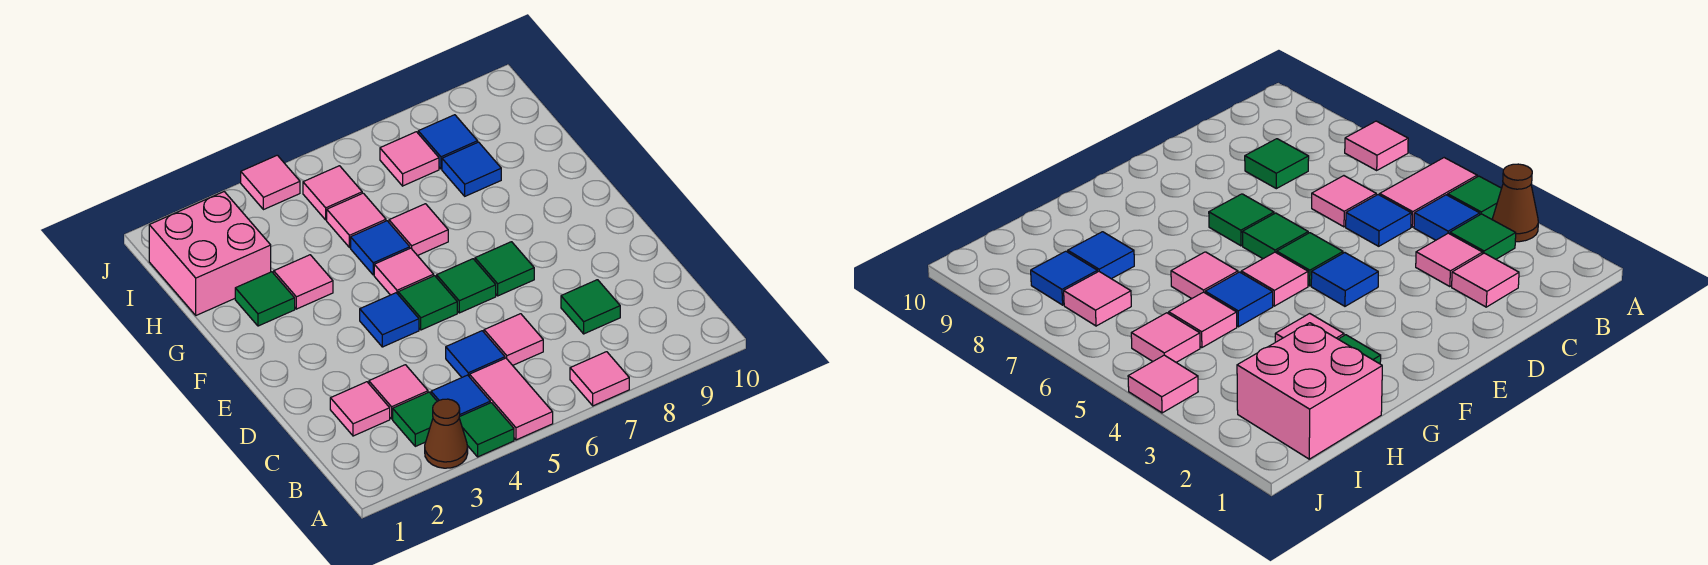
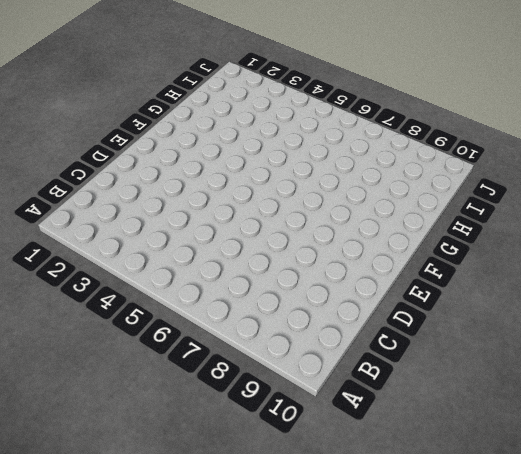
none -> brown cone A3 level 1
none -> green tile A4 level 1
none -> pink tile A5:B5 level 1

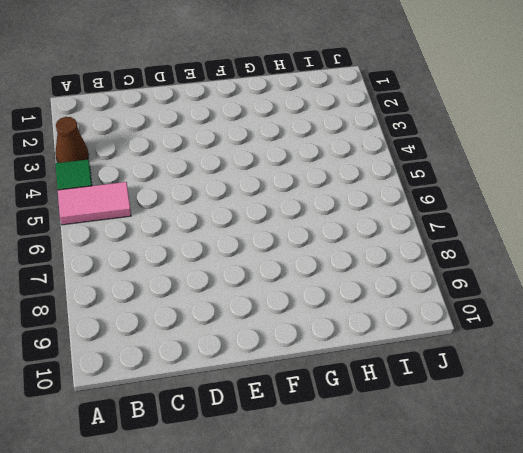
none -> pink tile A7 level 1
none -> green tile B3 level 1
none -> blue tile B4 level 1

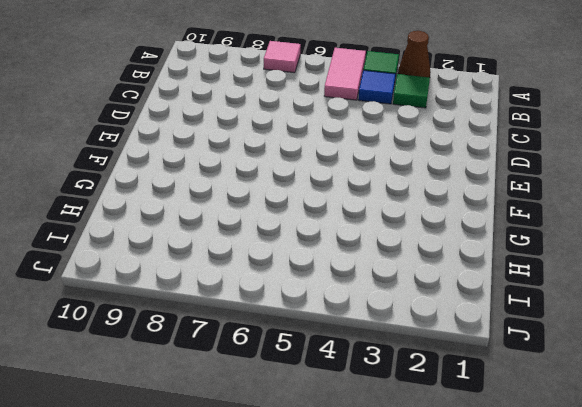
none -> pink tile C2 level 1
none -> pink tile C3 level 1
none -> blue tile C5 level 1

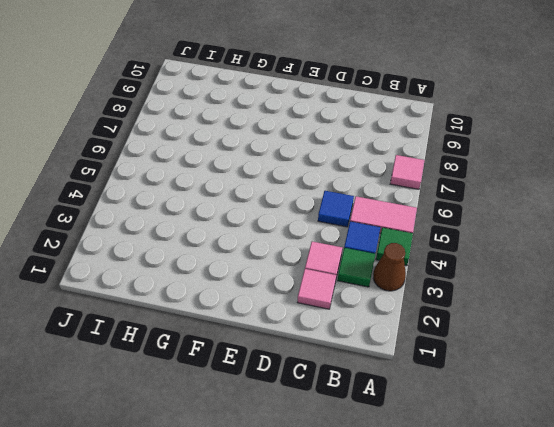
none -> pink tile C6 level 1
none -> green tile C8 level 1
none -> blue tile E4 level 1

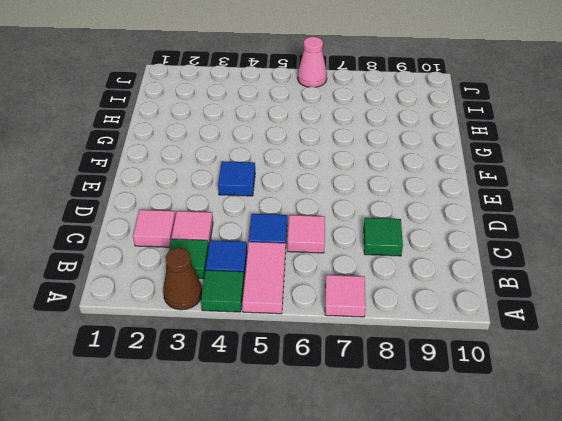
pink cone J6 level 1 -> none
none -> green tile E5 level 1
none -> green tile E6 level 1
none -> green tile E7 level 1

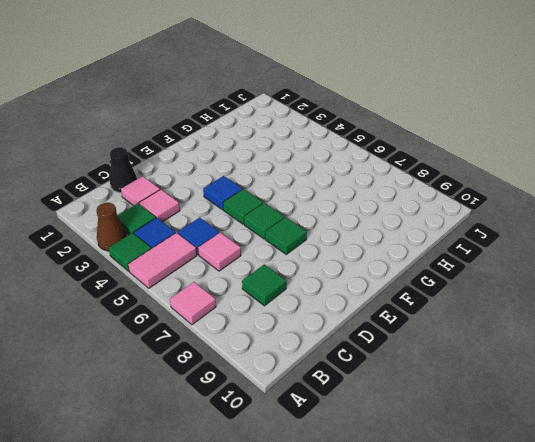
black cone C1 level 1 -> none
none -> pink tile F5 level 1
none -> green tile G2 level 1
none -> pink tile G3 level 1

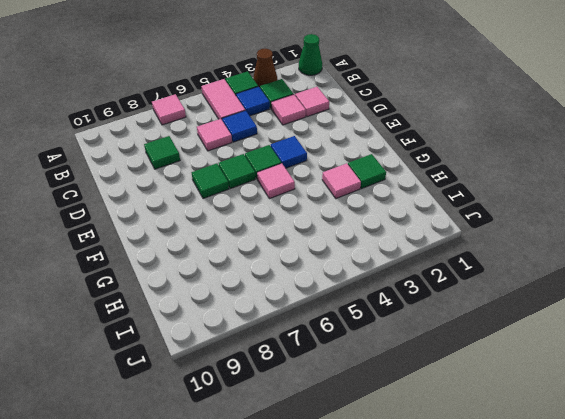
green cone A1 level 1 -> none
none -> blue tile G5 level 1
none -> pink tile G6 level 1
none -> pink brick H1:I2 level 1

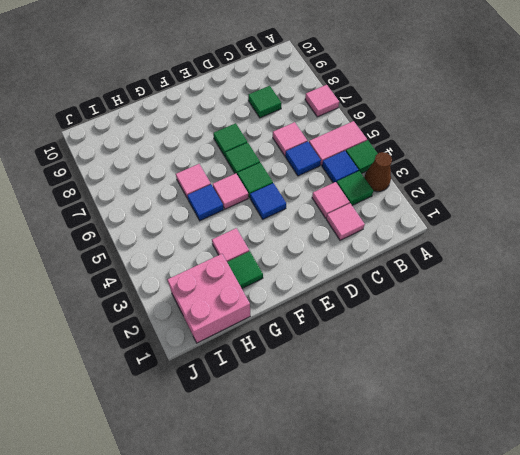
none -> pink tile H5 level 1
none -> blue tile H8 level 1
none -> pink tile I5 level 1

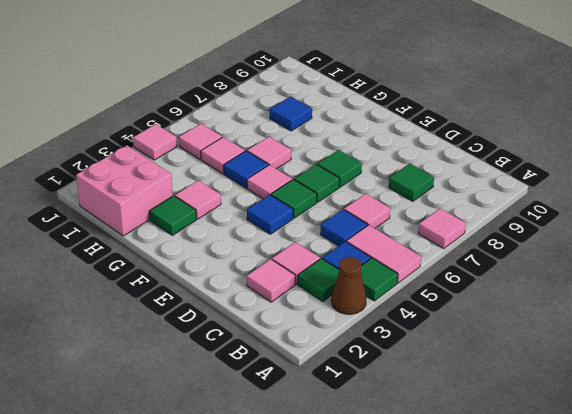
none -> pink tile I7 level 1
none -> blue tile I8 level 1

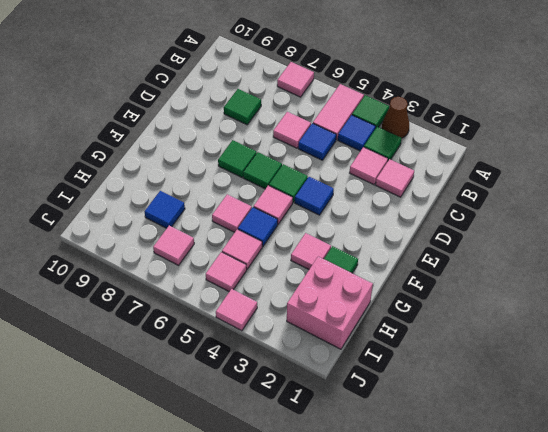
none -> blue tile I8 level 1

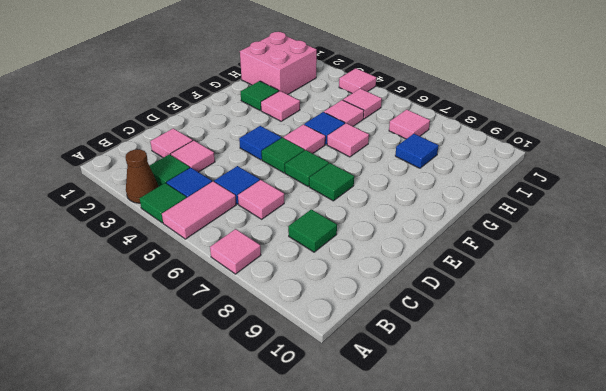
none -> blue tile I8 level 1

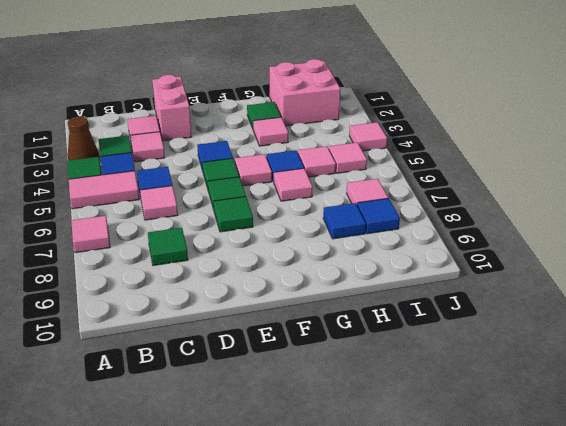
pink brick D1:D2 level 1 -> none

